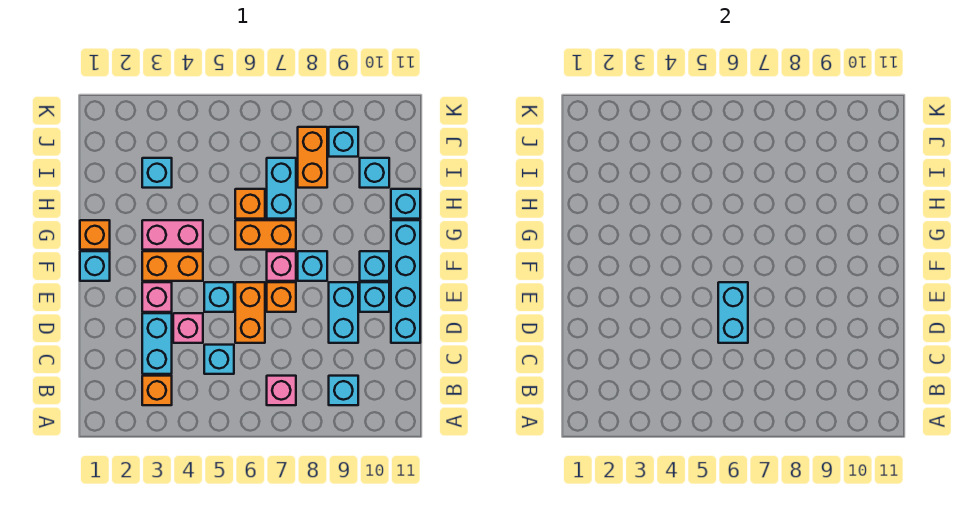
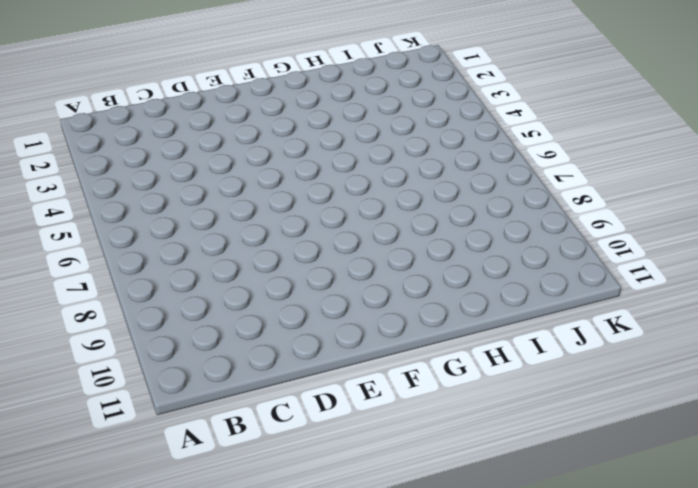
none -> orange brick B3 level 1
none -> pink brick B7 level 1
none -> cyan brick B9 level 1

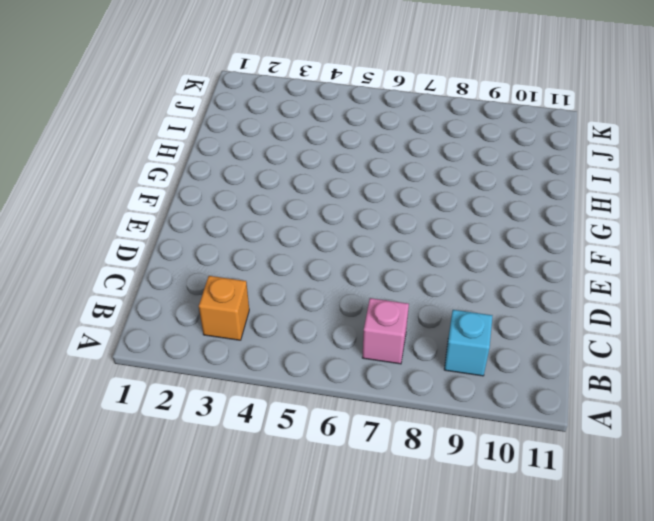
none -> cyan brick C3:D3 level 1
none -> cyan brick C5 level 1
none -> pink brick D4 level 1

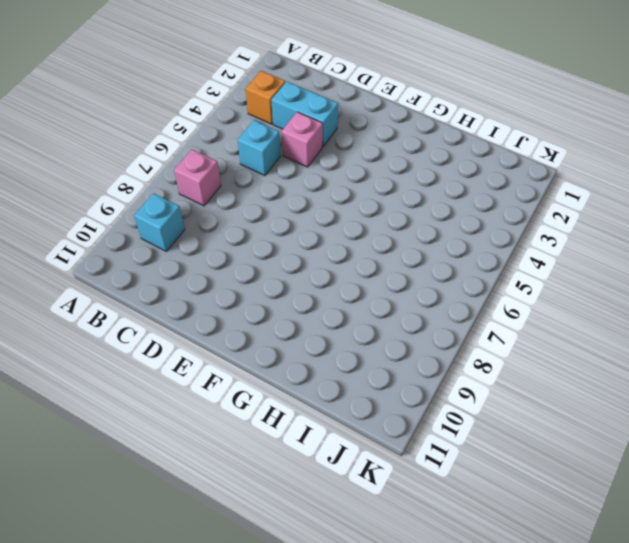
none -> orange brick D6:E6 level 1
none -> cyan brick D9:E9 level 1
none -> cyan brick D11:G11 level 1

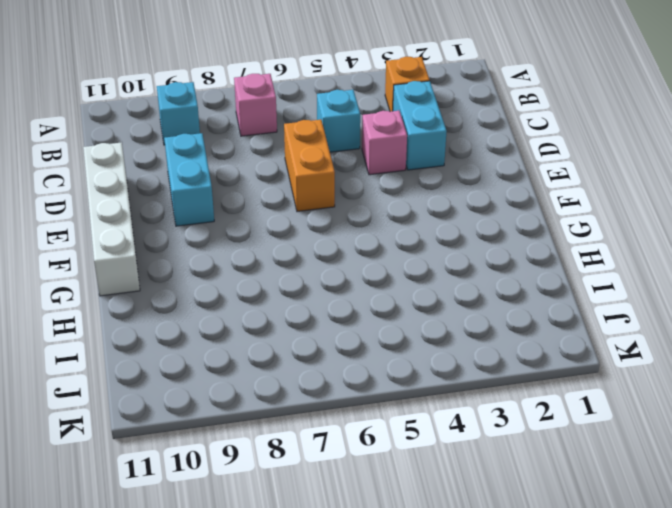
white brick D11:G11 level 1 -> cyan brick D11:G11 level 1
none -> pink brick E3 level 1
none -> cyan brick E5 level 1
none -> orange brick E7 level 1

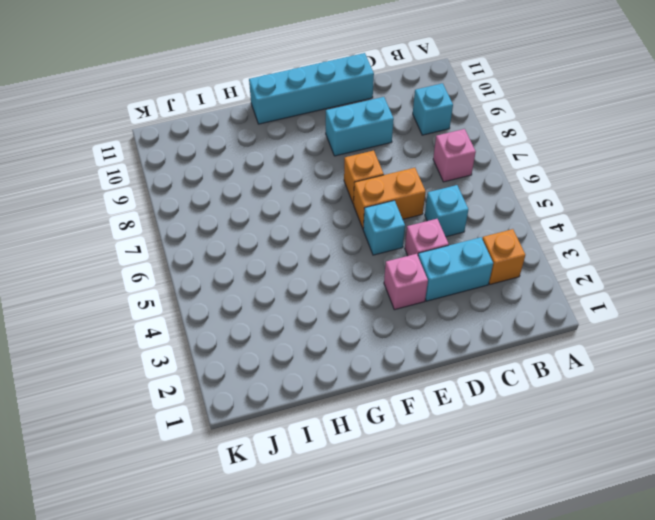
none -> cyan brick E10 level 1
none -> cyan brick F1 level 1
none -> orange brick F3:F4 level 1

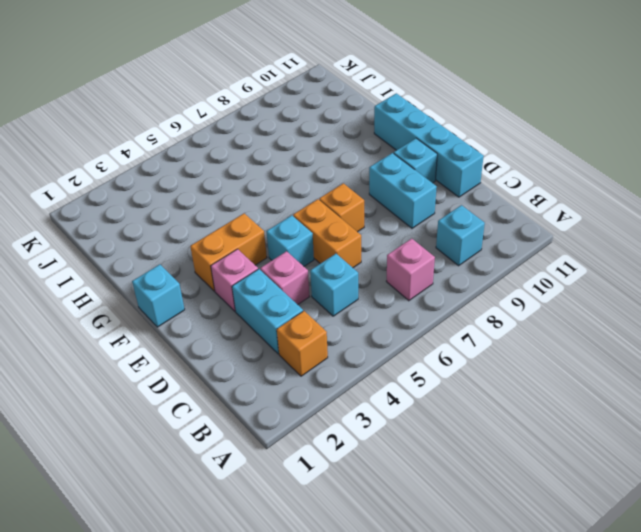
none -> pink brick F7 level 1
none -> cyan brick F8 level 1
none -> cyan brick F10 level 1

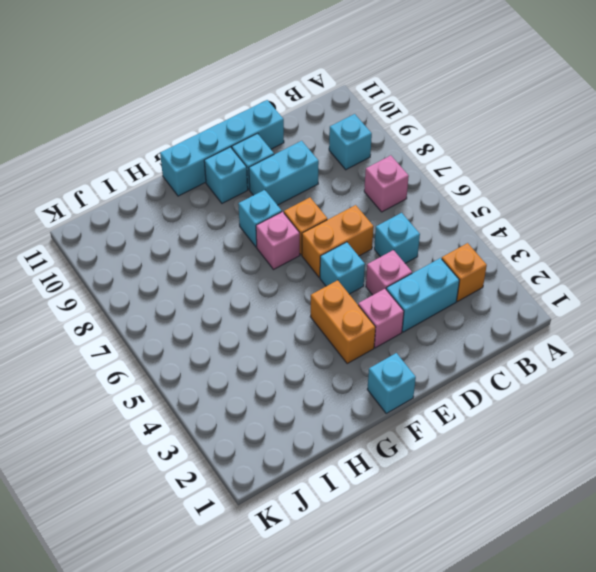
none -> orange brick G1 level 1
none -> pink brick G3:G4 level 1
none -> orange brick G6:G7 level 1

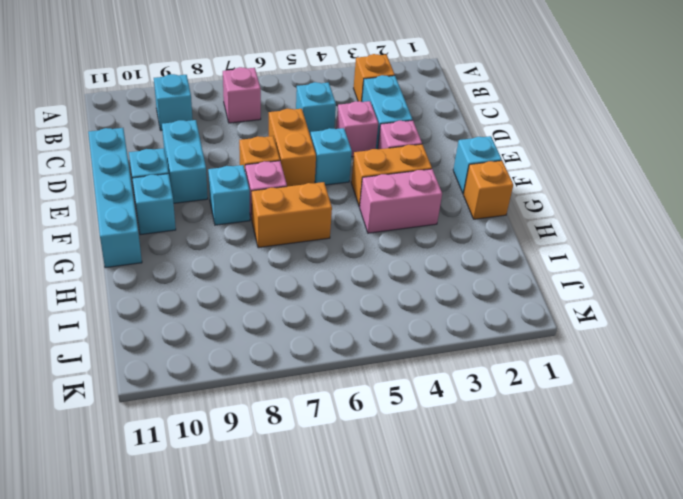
none -> orange brick H6 level 1
none -> cyan brick H7:I7 level 1
none -> cyan brick H11 level 1

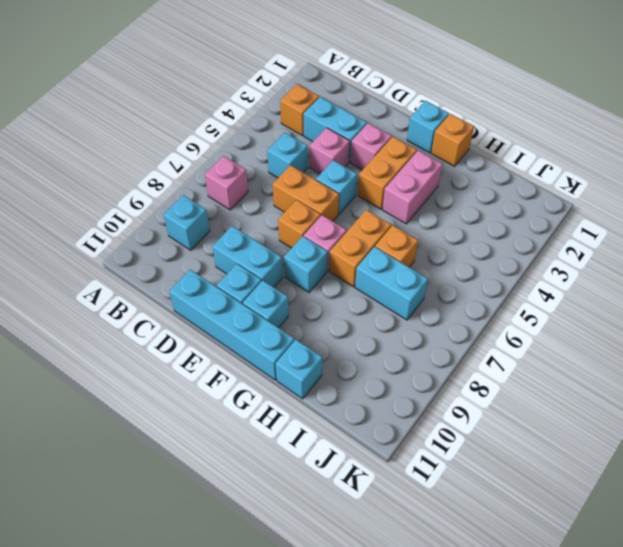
none -> cyan brick I3 level 1
none -> orange brick I8:J8 level 1
none -> cyan brick I10 level 1

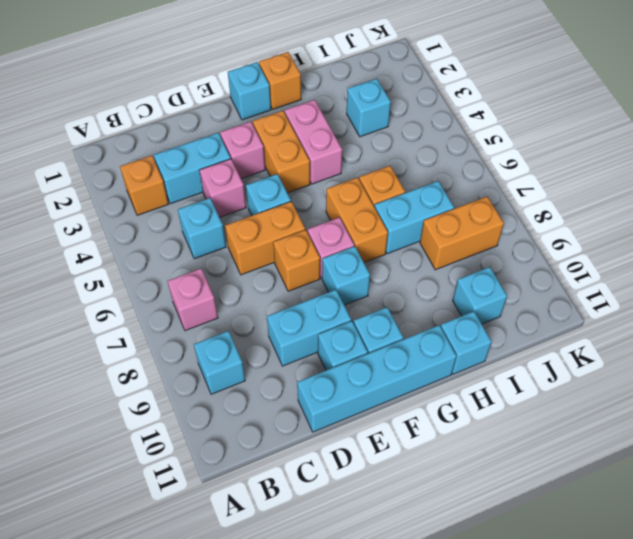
none -> cyan brick J9 level 1
none -> cyan brick D6:E6 level 2

